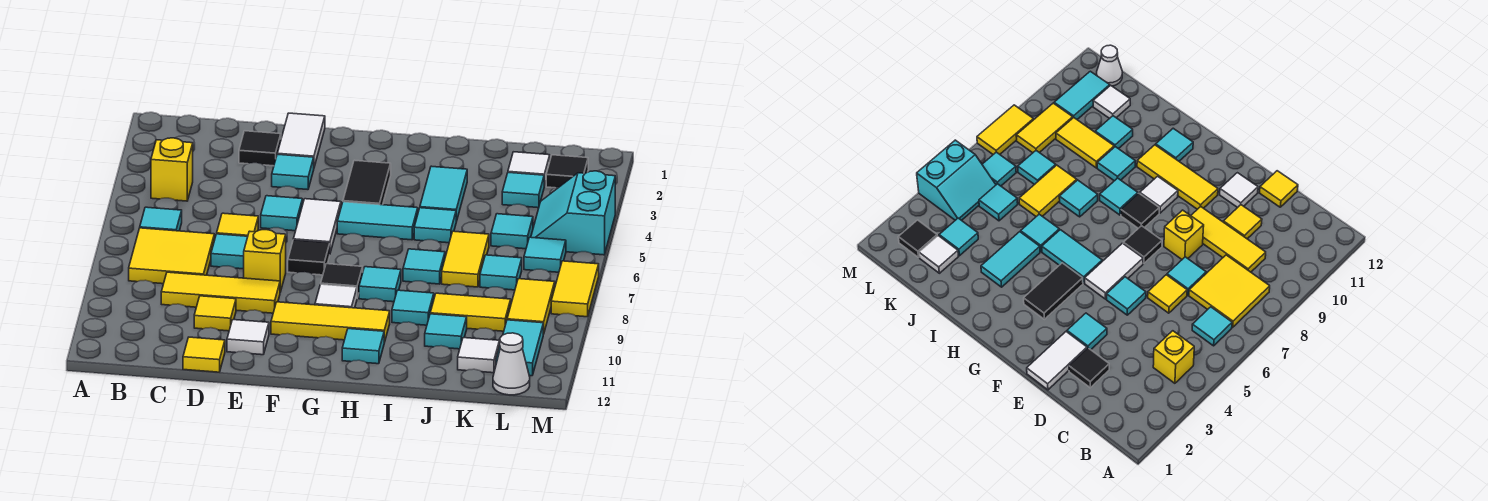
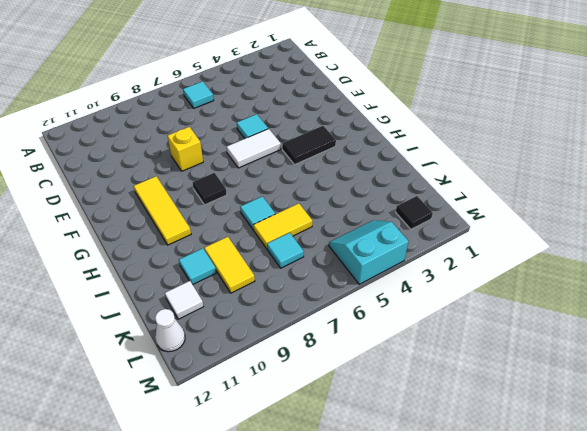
none -> yellow brick B4 level 1
none -> yellow tile B7:C8 level 1
none -> yellow tile C9:E9 level 1
none -> black tile D2 level 1

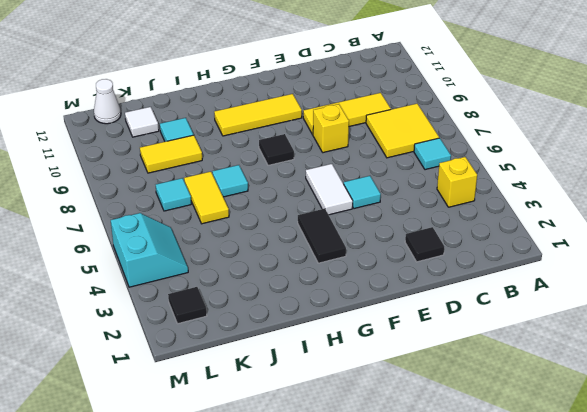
none -> yellow tile D6 level 1
none -> cyan tile D7 level 1
none -> yellow tile D10 level 1
none -> yellow tile D12 level 1

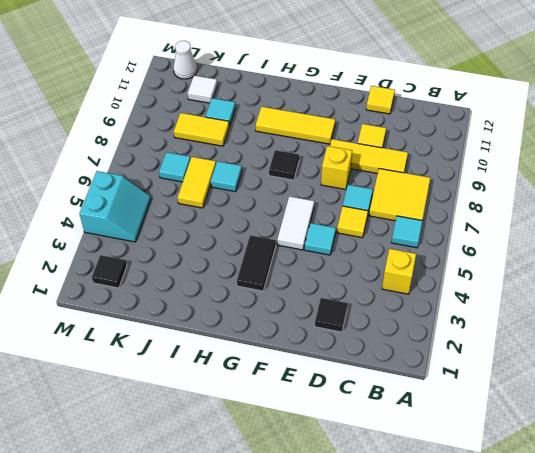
none -> white tile E1:E2 level 1
none -> cyan tile E3 level 1
none -> white tile E11 level 1
none -> black tile F7 level 1

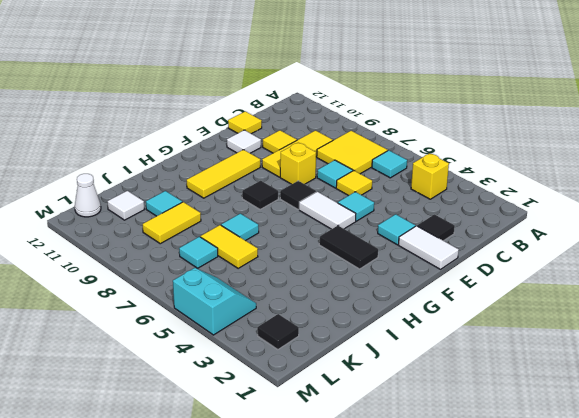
none -> cyan tile G5:H5 level 1
none -> white tile G9 level 1
none -> cyan tile H8 level 1
none -> cyan tile H11 level 1

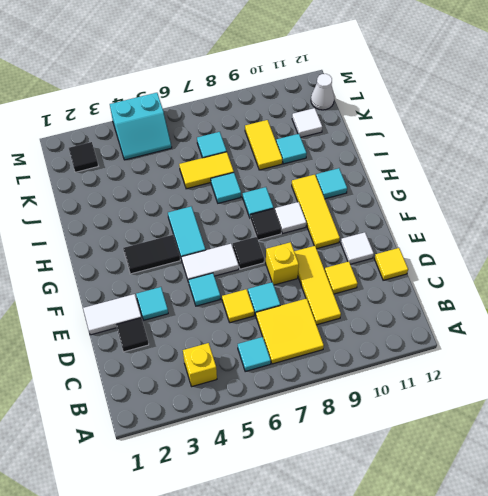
none -> cyan tile I3:I4 level 1
none -> cyan tile I5 level 1
none -> cyan tile I9 level 1
none -> white tile K2 level 1

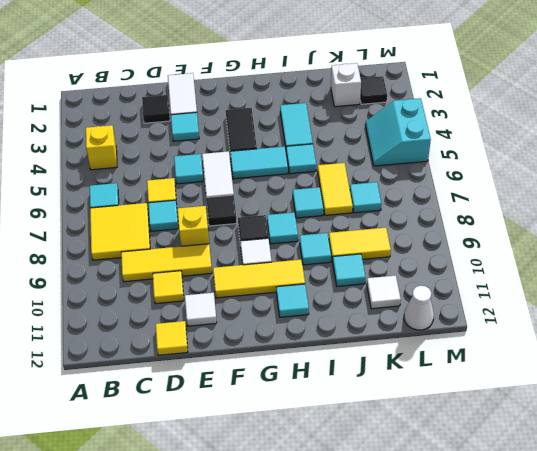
white brick K2 level 1 -> white tile K2 level 1
none -> cyan tile K3 level 1
none -> cyan tile K5 level 1
none -> cyan tile L6 level 1
none -> yellow tile L8:L9 level 1

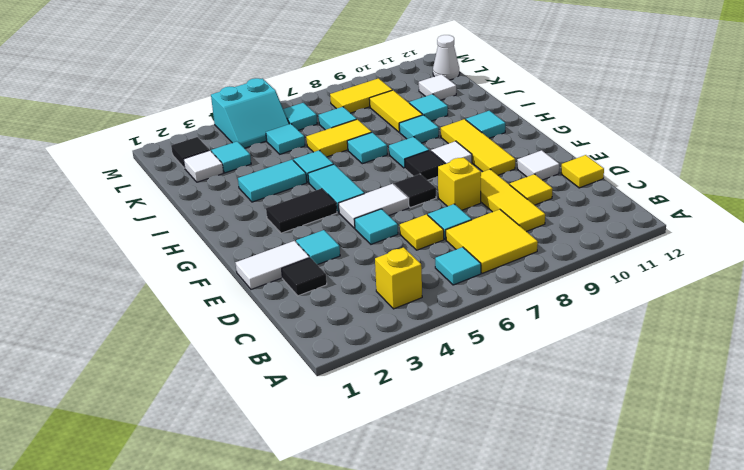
none -> cyan tile L10:L11 level 1
none -> yellow tile M7:M8 level 1

